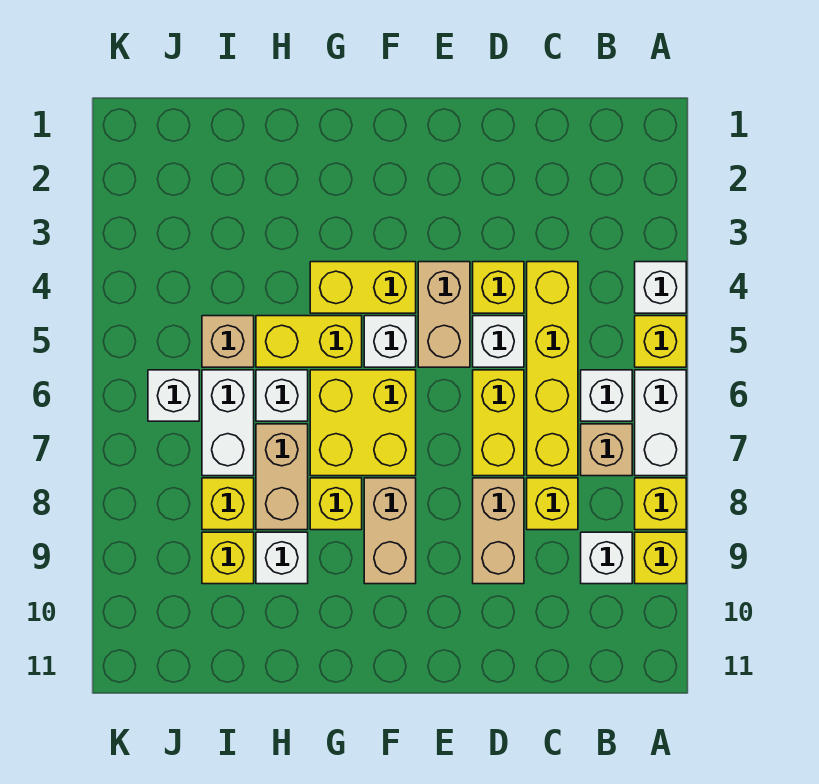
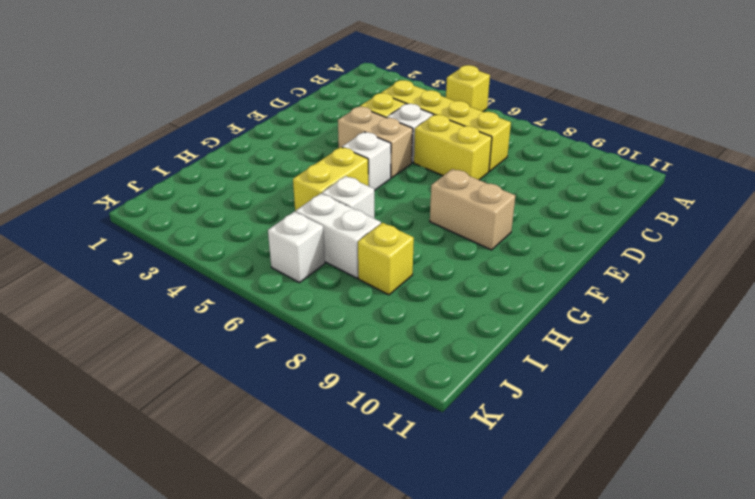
none -> white brick A4 level 1
none -> white brick A6:A7 level 1
none -> yellow brick A8 level 1

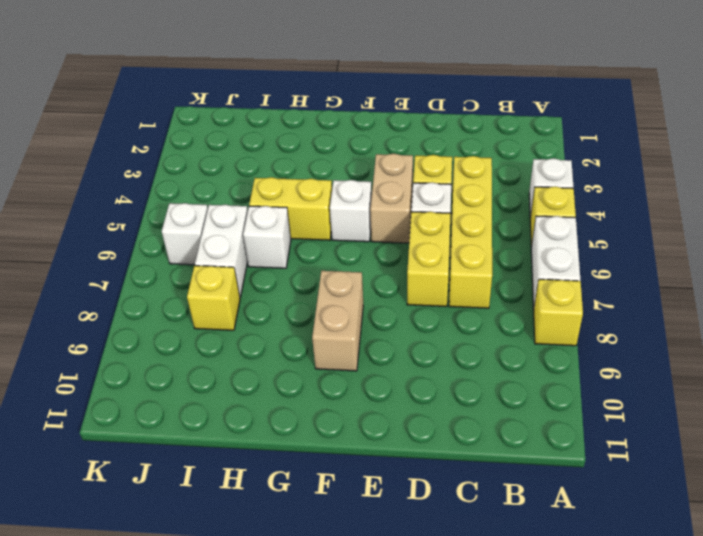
none -> yellow brick A9 level 1
none -> white brick B6 level 1
none -> tan brick B7 level 1

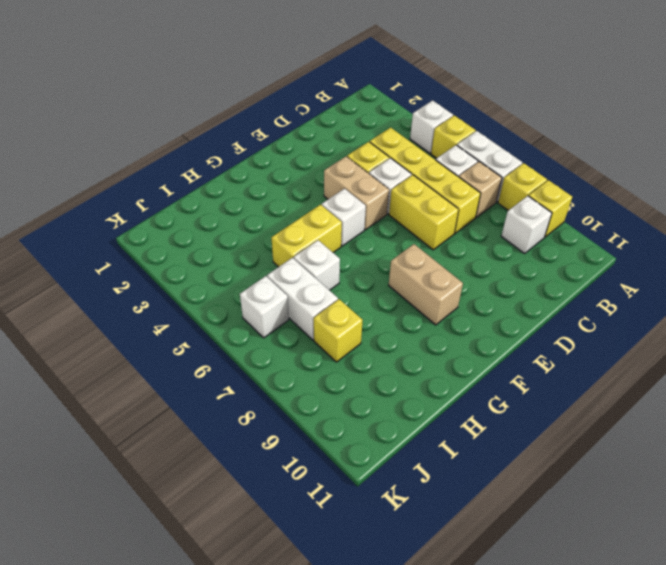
none -> yellow brick C8 level 1
none -> tan brick D8:D9 level 1
none -> yellow brick F4:G4 level 1

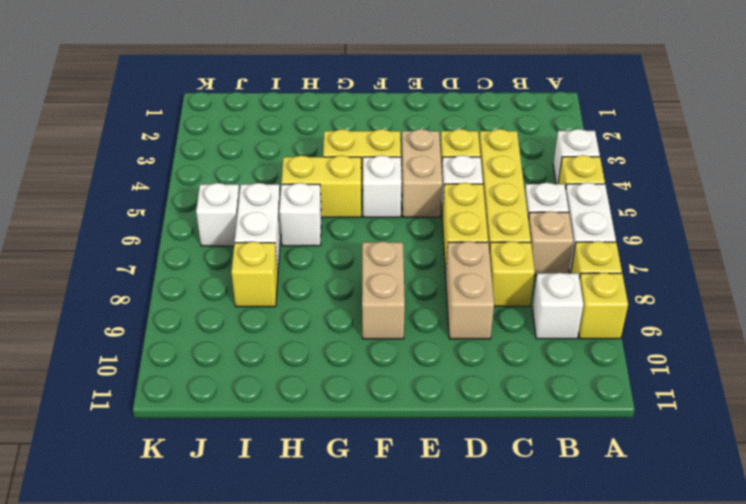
none -> yellow brick F6:G7 level 1
none -> yellow brick G8 level 1
none -> tan brick H7:H8 level 1

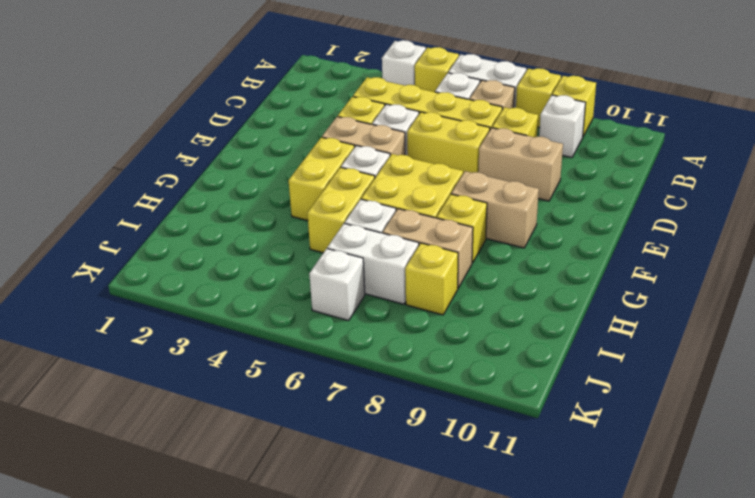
none -> white brick H9 level 1
none -> tan brick I5 level 1
none -> yellow brick I9 level 1

